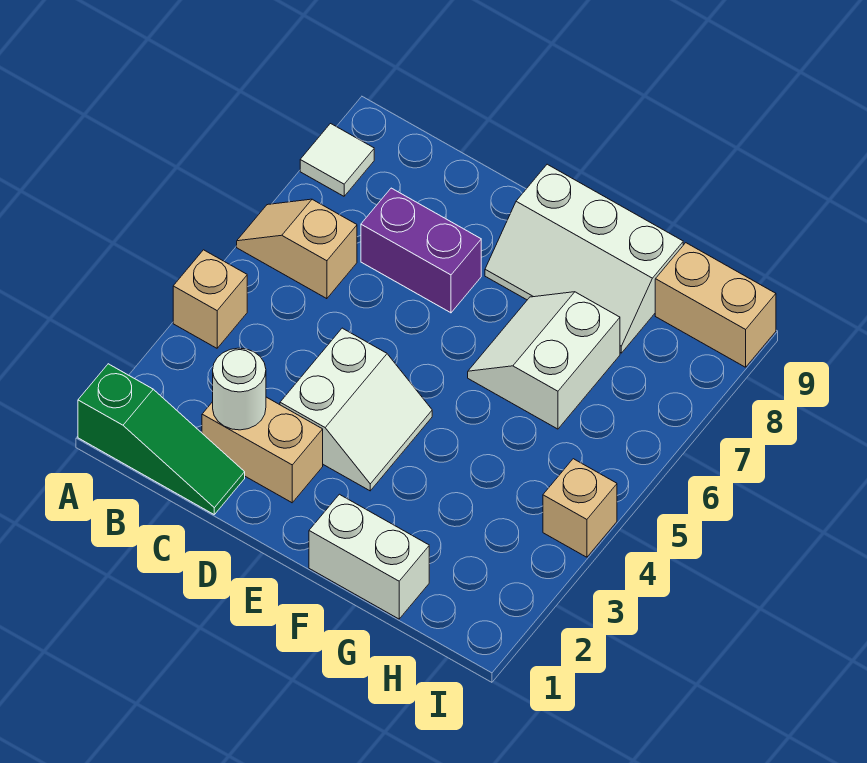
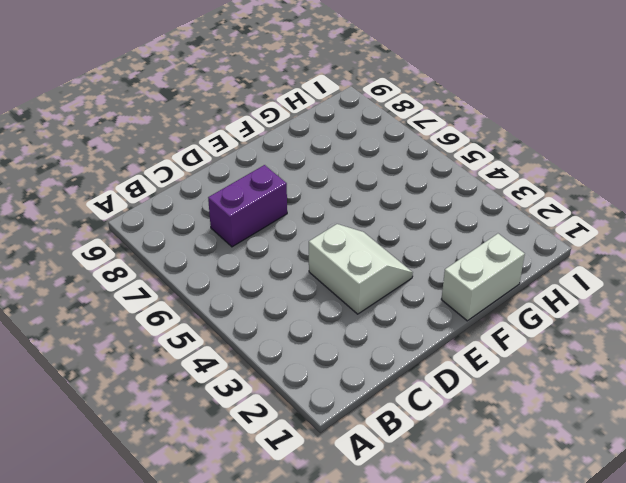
none -> green slope A1:C1 level 1 top A
none -> tan brick A4 level 1
none -> tan slope A6:B6 level 1 top B

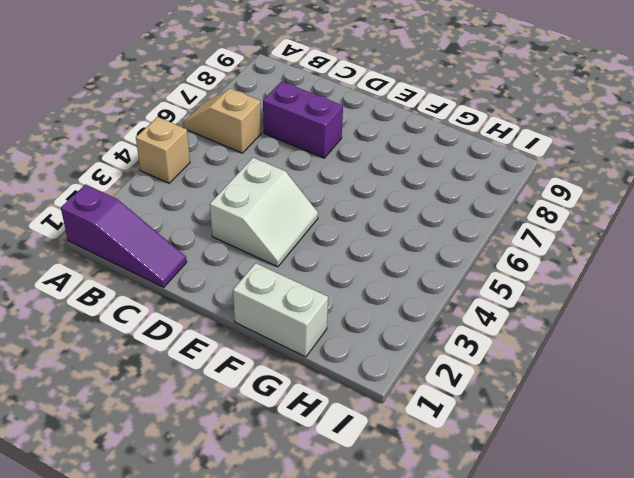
purple slope A1:C1 level 1 top A -> green slope A1:C1 level 1 top A
none -> white tile A8 level 1
none -> tan brick C2:D2 level 1
none -> white slope E8:G9 level 1 top 9

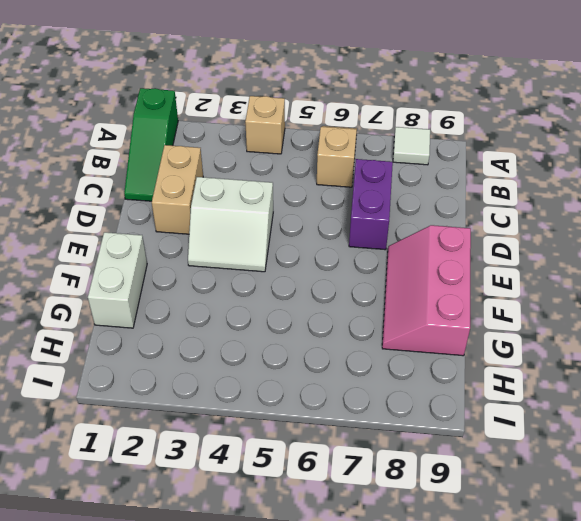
pink slope E8:G9 level 1 top 9 -> white slope E8:G9 level 1 top 9
none -> white slope F6:G7 level 1 top G
none -> tan brick H9:I9 level 1
none -> tan brick I4 level 1

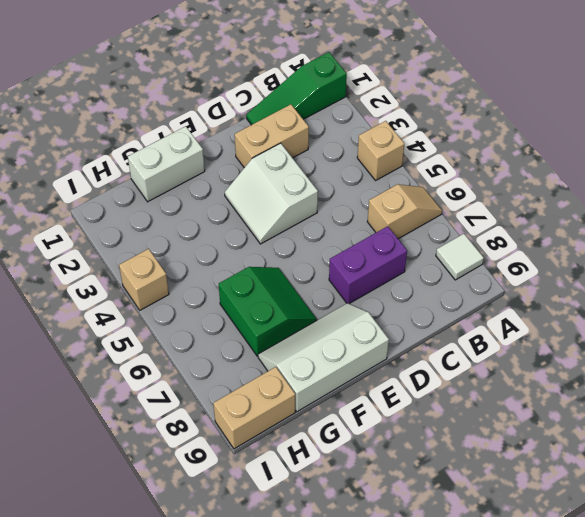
green slope F6:G7 level 1 top G -> white slope F6:G7 level 1 top G
none -> white round brick C2 level 2

